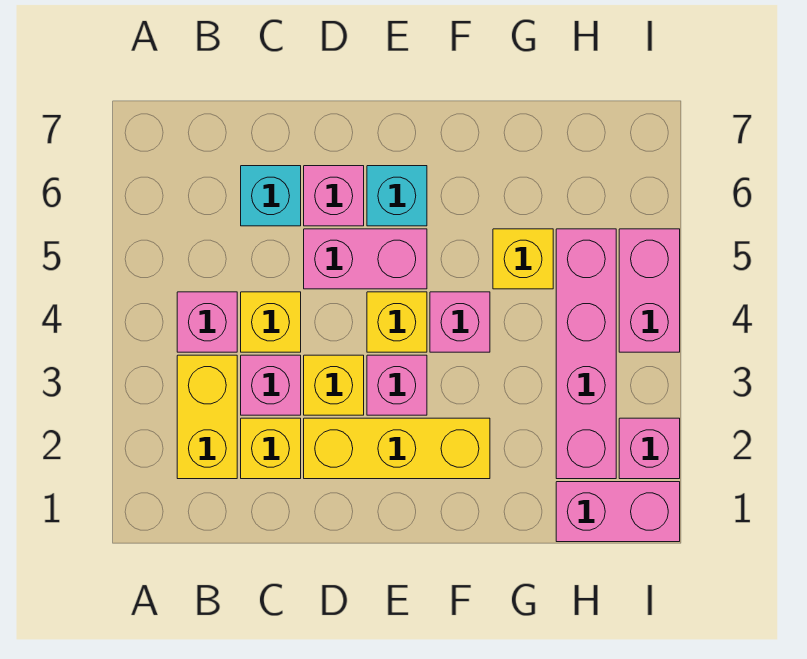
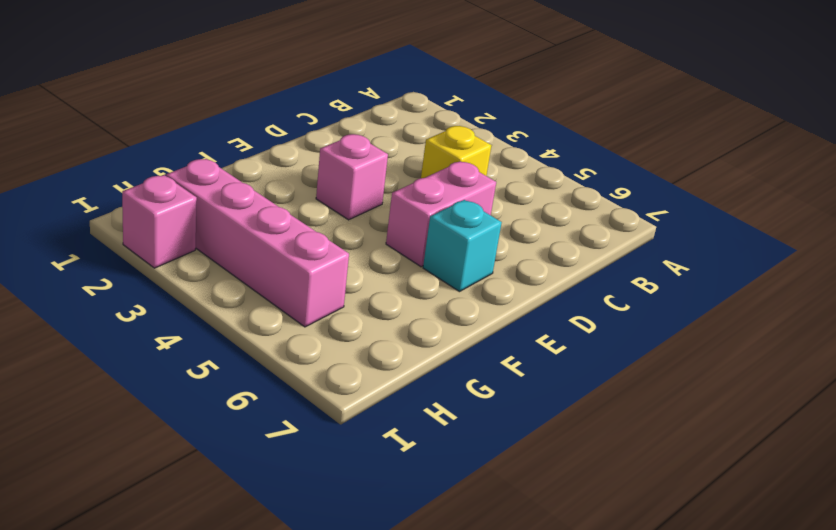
none -> yellow brick B2:B3 level 1
none -> pink brick B4 level 1
none -> yellow brick C2 level 1

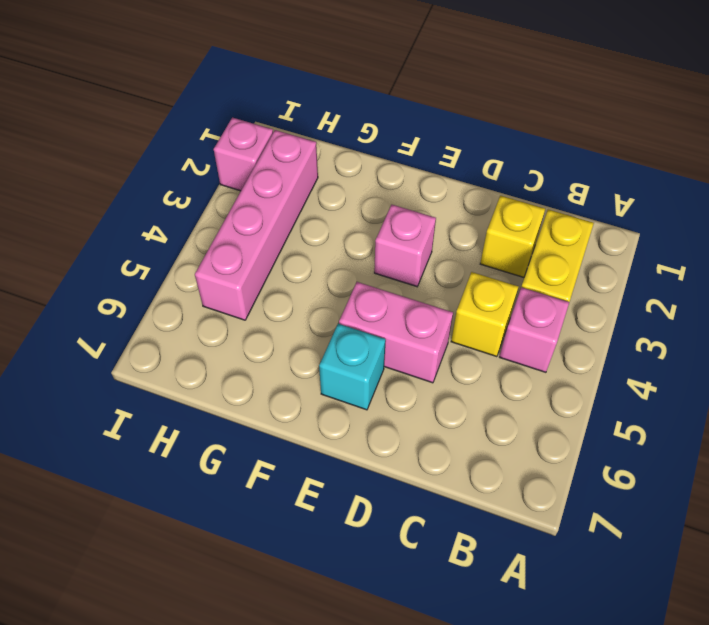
none -> pink brick C3 level 1
none -> cyan brick C6 level 1
none -> yellow brick D2:F2 level 1

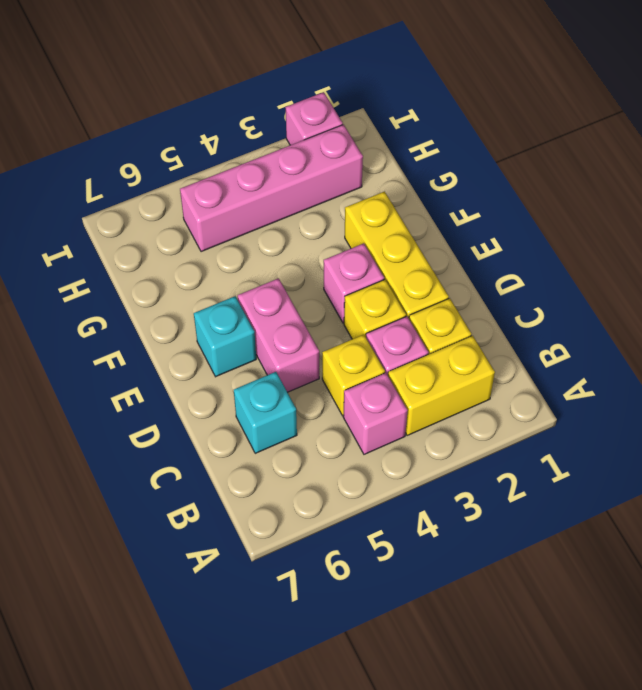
none -> pink brick D6 level 1
none -> yellow brick E4 level 1
none -> pink brick F4 level 1

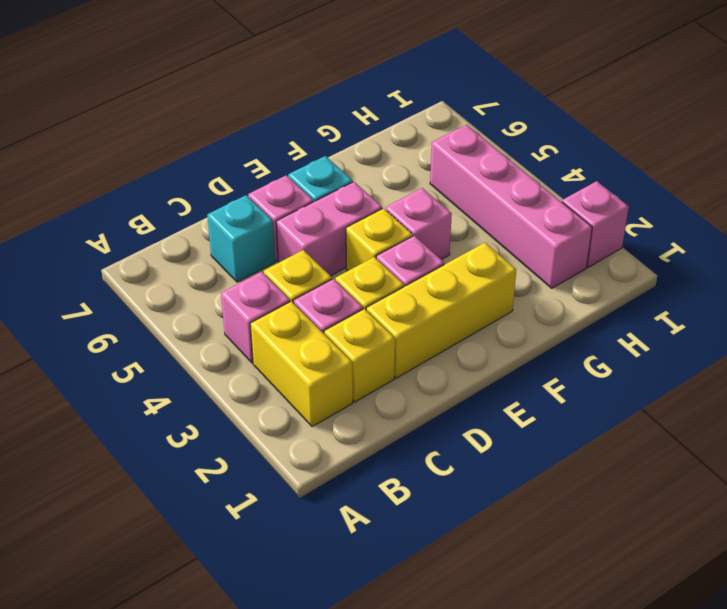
none -> yellow brick G5 level 1
none -> pink brick H1:I1 level 1
none -> pink brick I4:I5 level 1

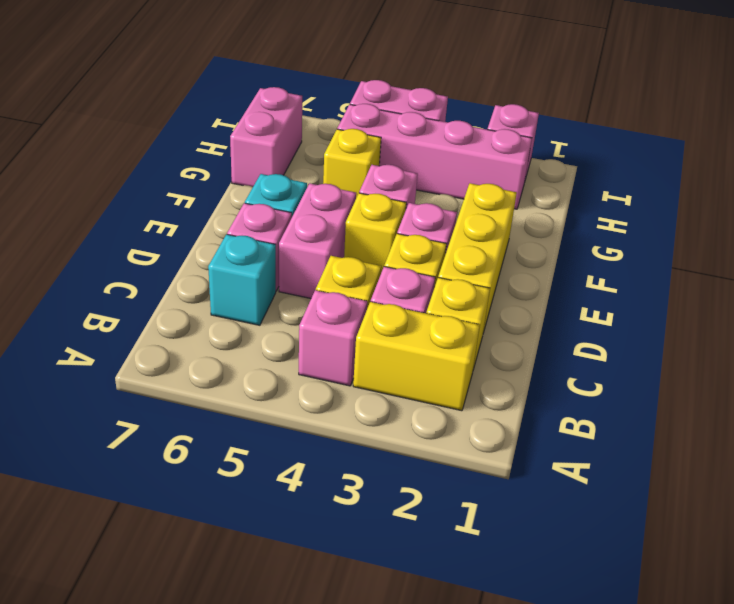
pink brick G7:H7 level 1 -> pink brick H1:I1 level 1

